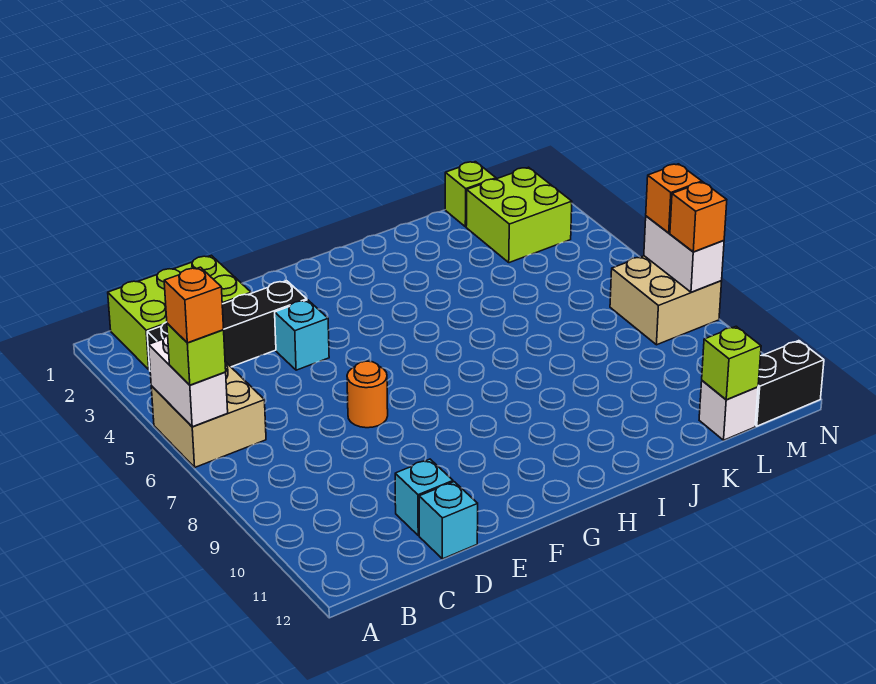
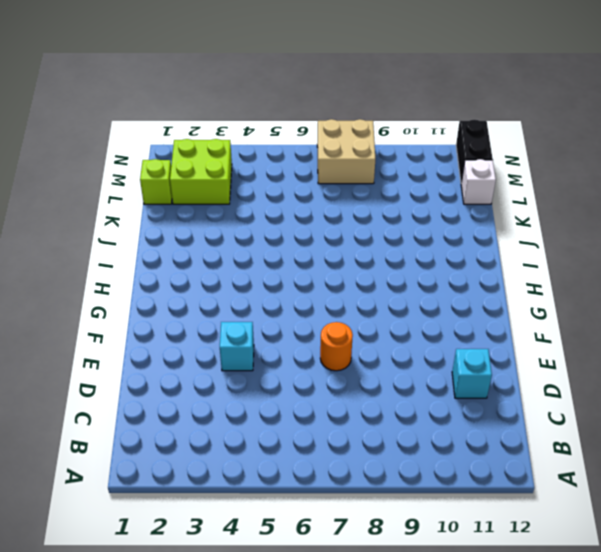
none -> tan brick A5:B6 level 1
none -> lime brick B1:D2 level 1
none -> black brick B3:E3 level 1

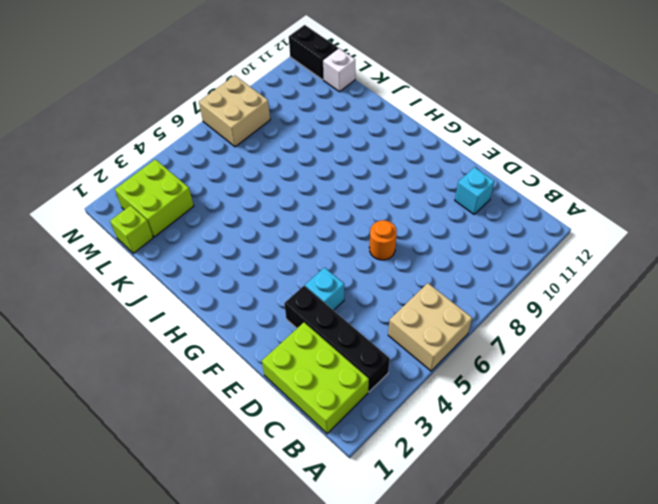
none -> cyan brick D12 level 1
none -> white brick A5:A6 level 2
none -> lime brick L12 level 2

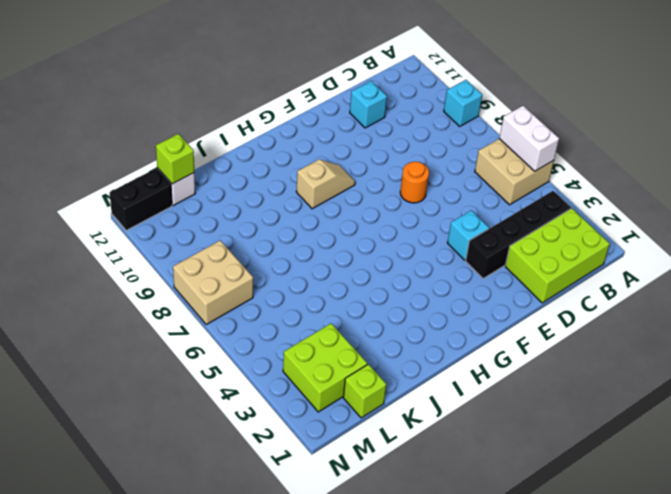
cyan brick A9 level 1 -> cyan brick D12 level 1
tan slope G9:H9 level 1 top H -> none
none -> white brick N7:N8 level 2
none -> lime brick A6 level 3
none -> orange brick N7 level 3

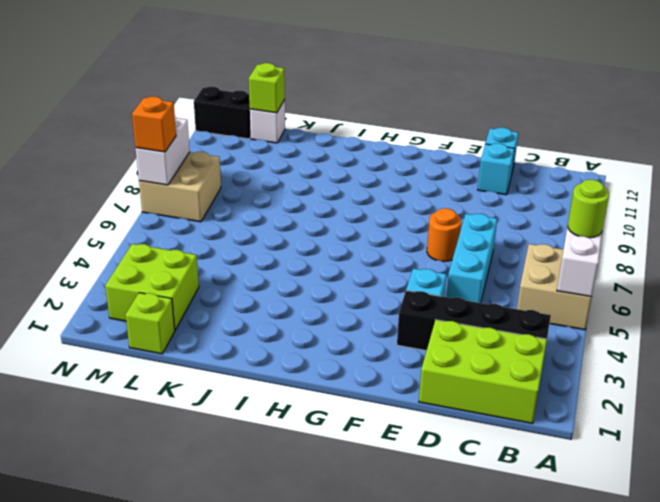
lime round brick A6 level 3 -> lime brick A6 level 3
cyan brick D5:D7 level 1 -> none
none -> orange brick N8 level 3
none -> orange brick A6 level 4

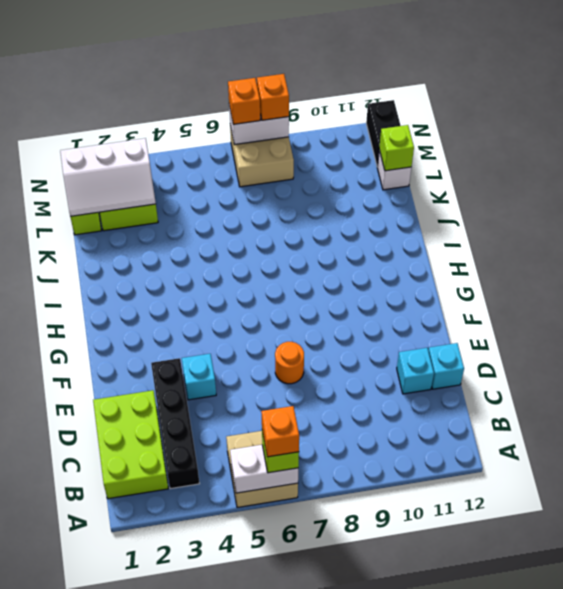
white slope L1:M3 level 2 top M -> none

